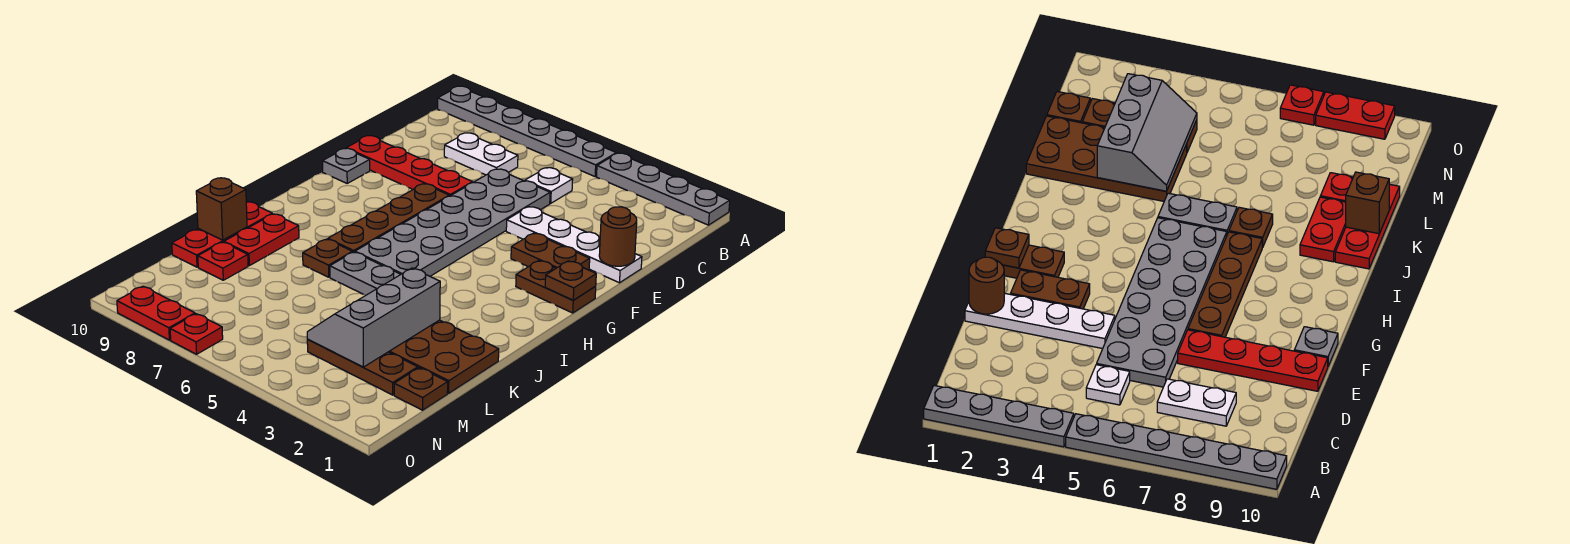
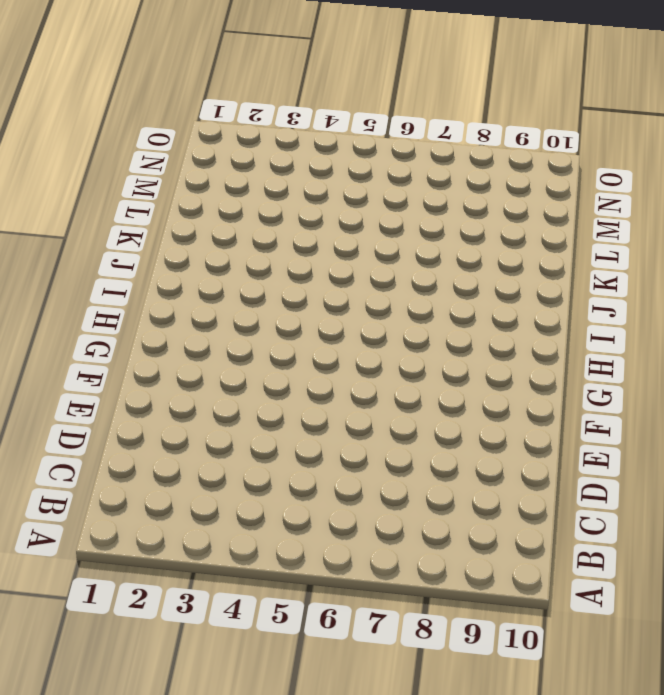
none -> grey plate A1:A4 level 1
none -> grey plate A5:A10 level 1
none -> white plate C5 level 1

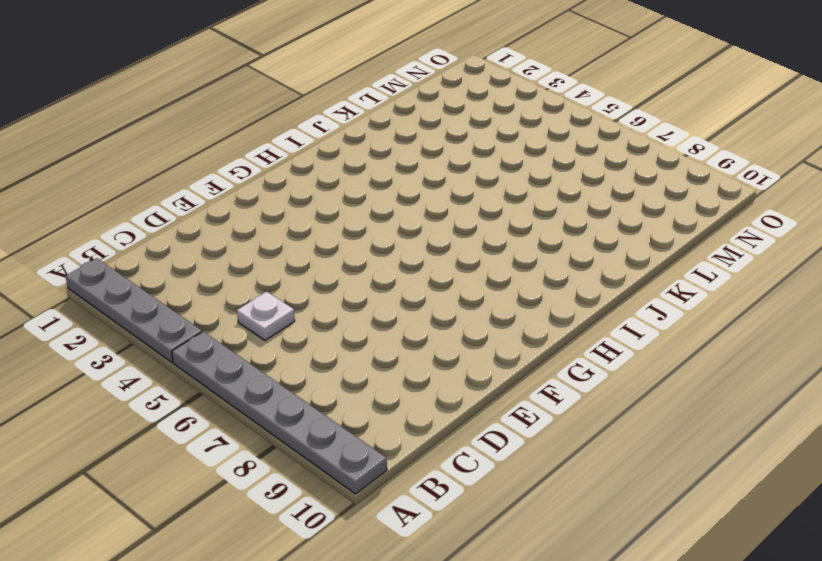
none -> white plate C7:C8 level 1
none -> grey plate D5:I6 level 1
none -> white plate E1:E4 level 1

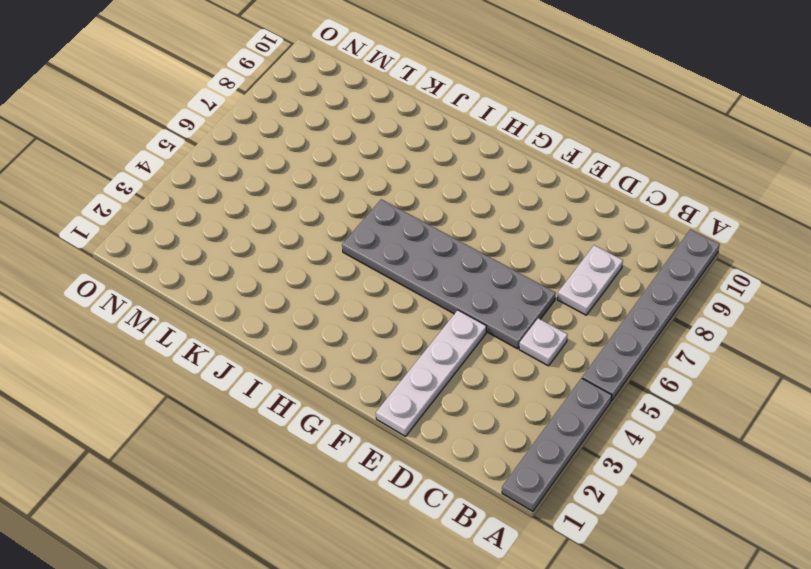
none -> red plate E7:E10 level 1
none -> brown plate F2:F3 level 1
none -> brown plate F7:I7 level 1

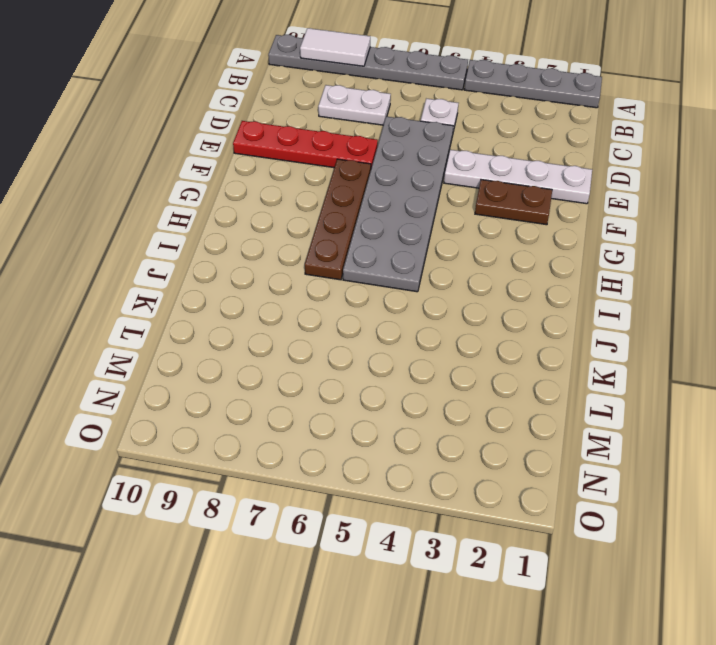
white tile A8:A9 level 2 -> none
none -> grey plate F10 level 1
none -> brown plate G1:G2 level 1
none -> grey plate J5:J6 level 1

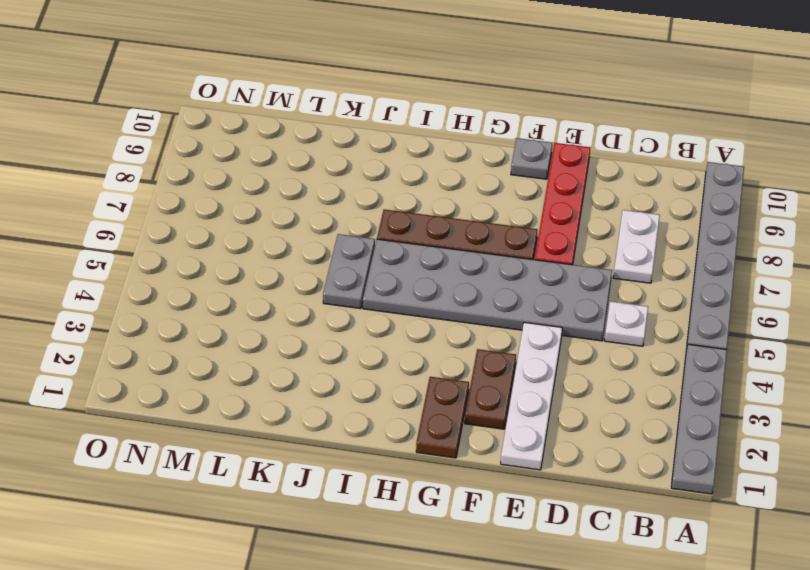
none -> brown plate J7 level 1
none -> red plate J9:K9 level 1
none -> red plate J10:L10 level 1

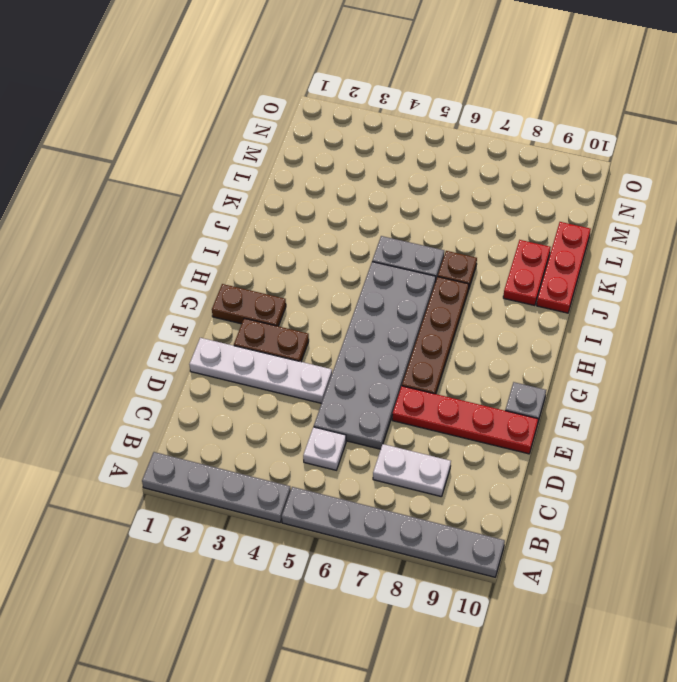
none -> brown plate K1:L4 level 1
none -> red plate L9 level 1
none -> brown plate M1 level 1

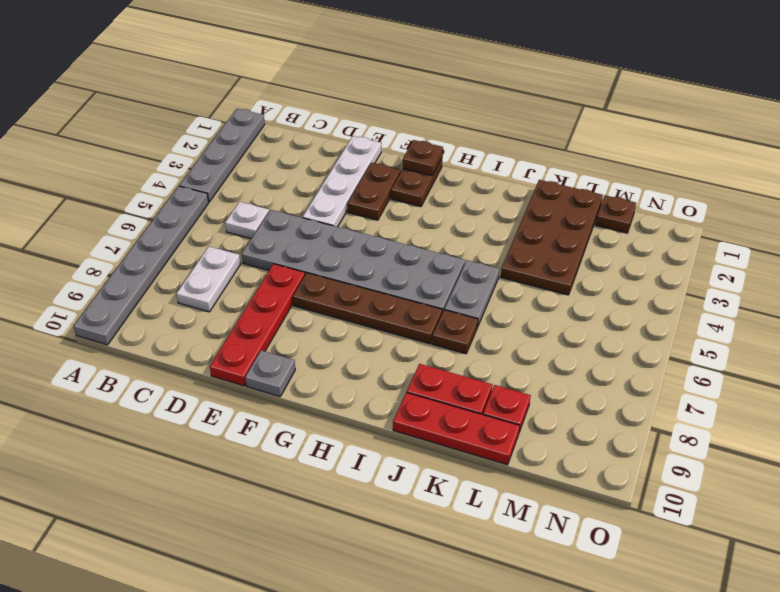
none -> brown plate M2:M4 level 1
none -> red plate O7 level 1
none -> red plate O8:O9 level 1

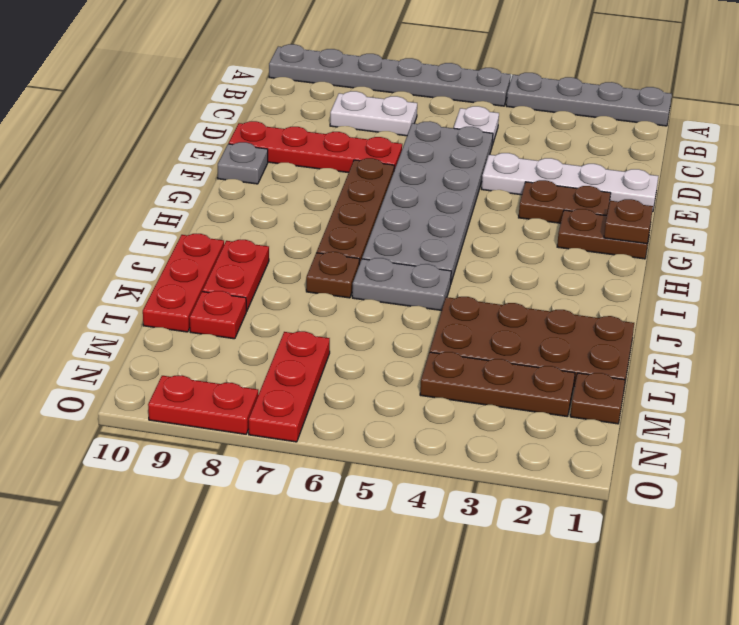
red plate M7:O7 level 1 -> red plate O7 level 1
none -> brown round brick E1 level 2
none -> grey slope K3:M4 level 2 top 3
none -> brown brick K10 level 2

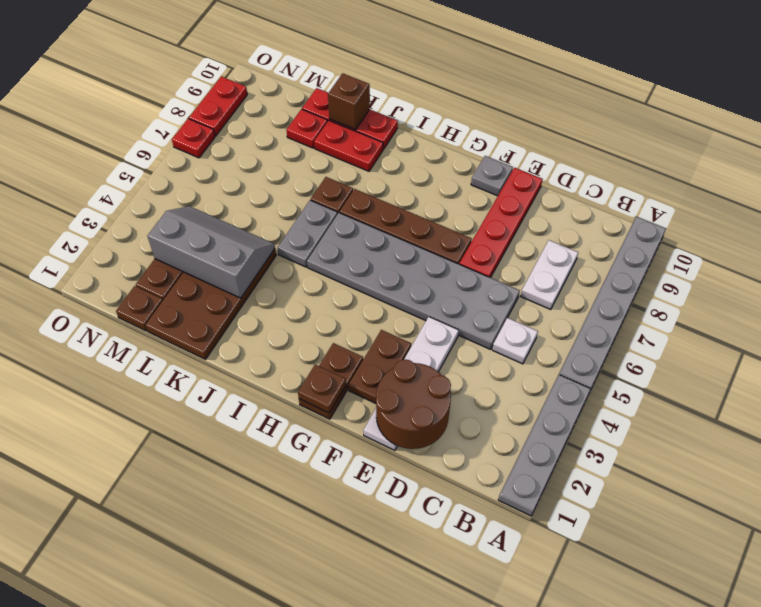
brown round brick D1:E2 level 2 -> brown round brick E1 level 2

